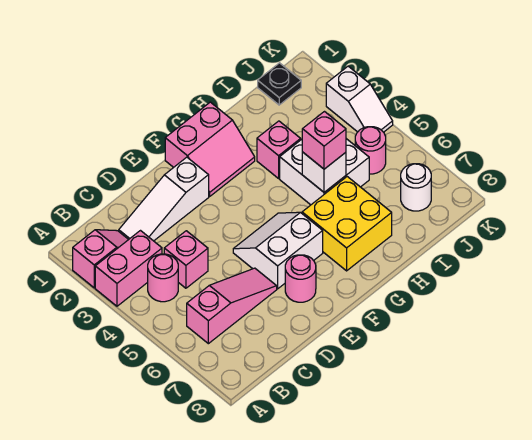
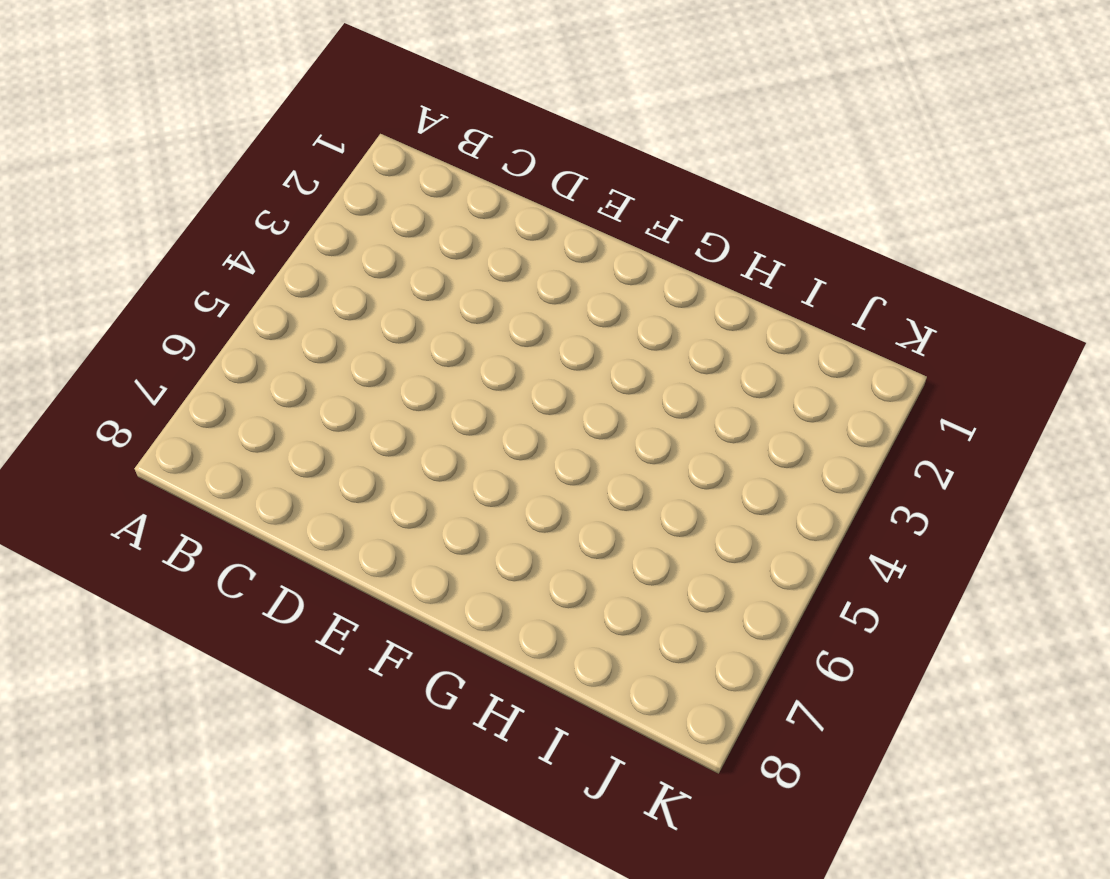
none -> pink slope A2:B2 level 1 top A
none -> pink brick A3:B3 level 1
none -> pink round brick B4 level 1

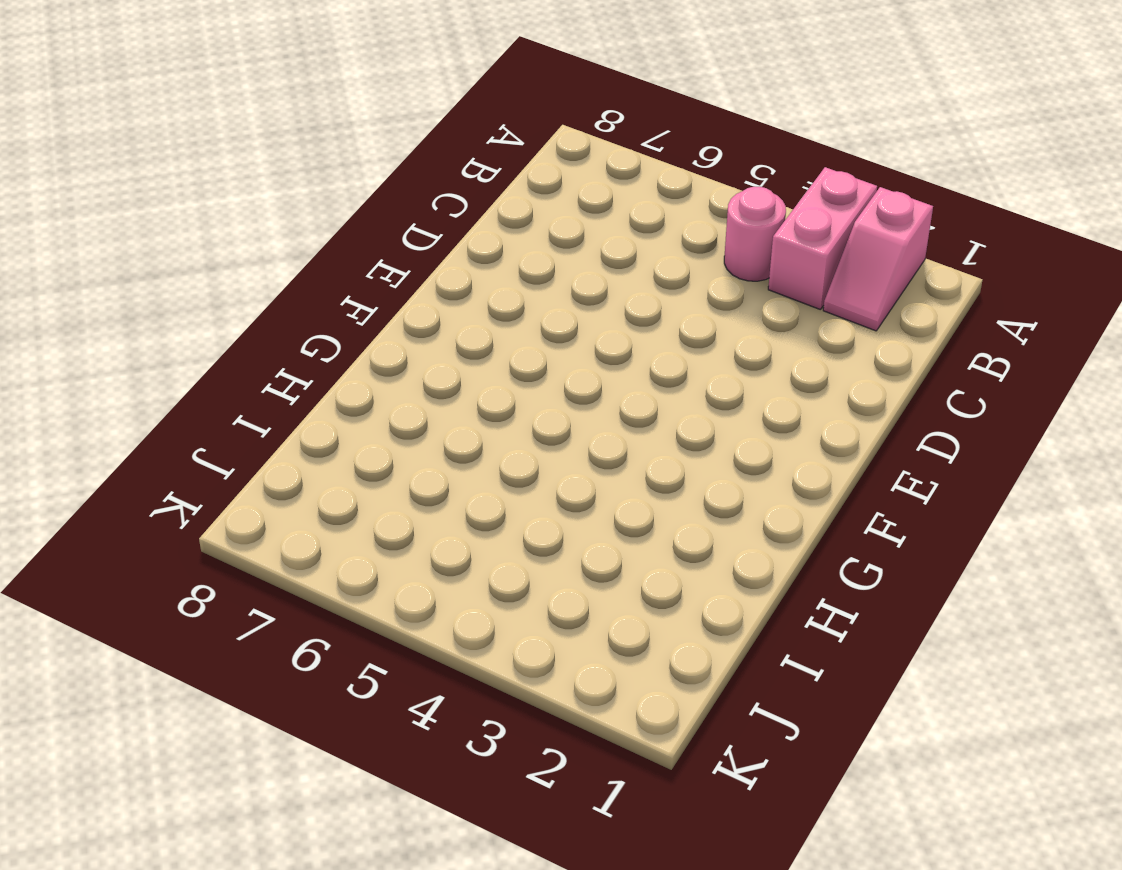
none -> pink slope B6:D6 level 1 top B
none -> white slope C2:E2 level 1 top E
none -> pink brick C4 level 1

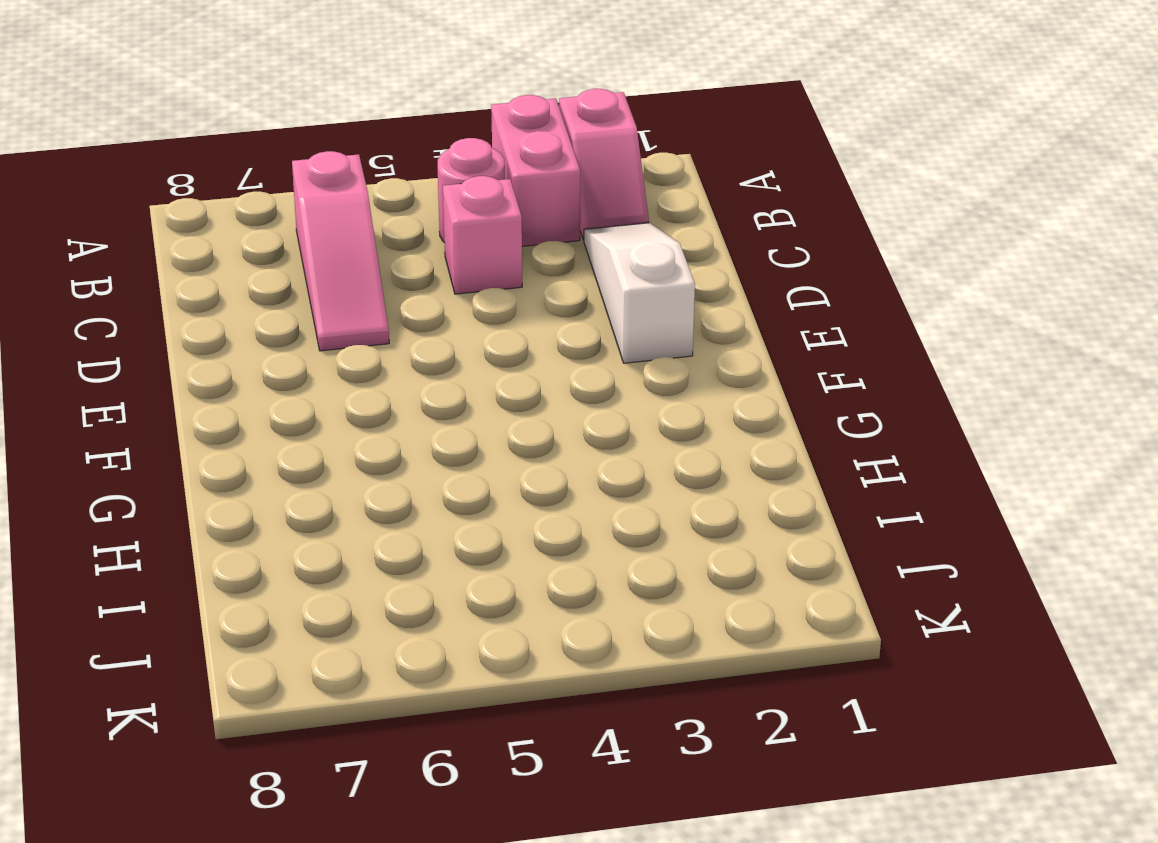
none -> white slope E5:F6 level 1 top 6
none -> pink round brick E7 level 1
none -> pink slope F1:G2 level 1 top 1

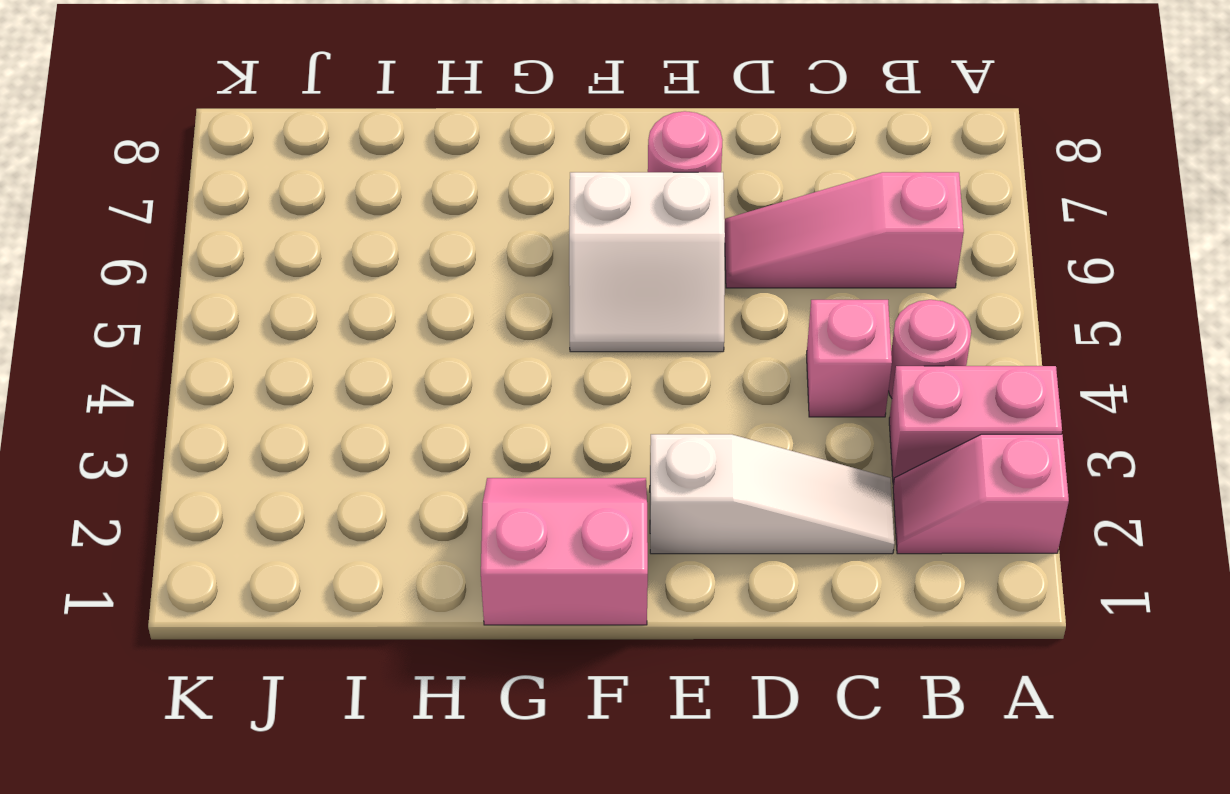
none -> yellow brick G6:H7 level 1
none -> pink brick H3 level 1
none -> white brick H4:I5 level 1

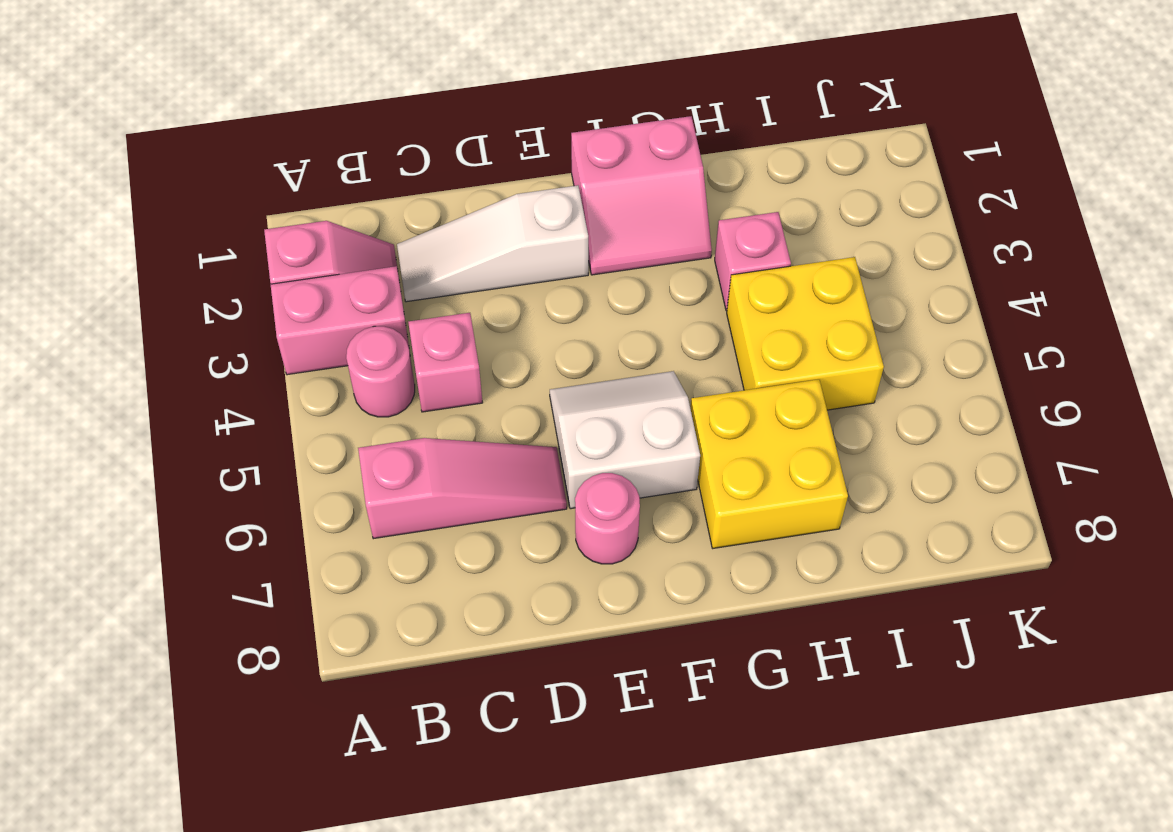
yellow brick H4:I5 level 1 -> white brick H4:I5 level 1
none -> black plate J1 level 1
none -> pink round brick J5 level 1
none -> white round brick J7 level 1

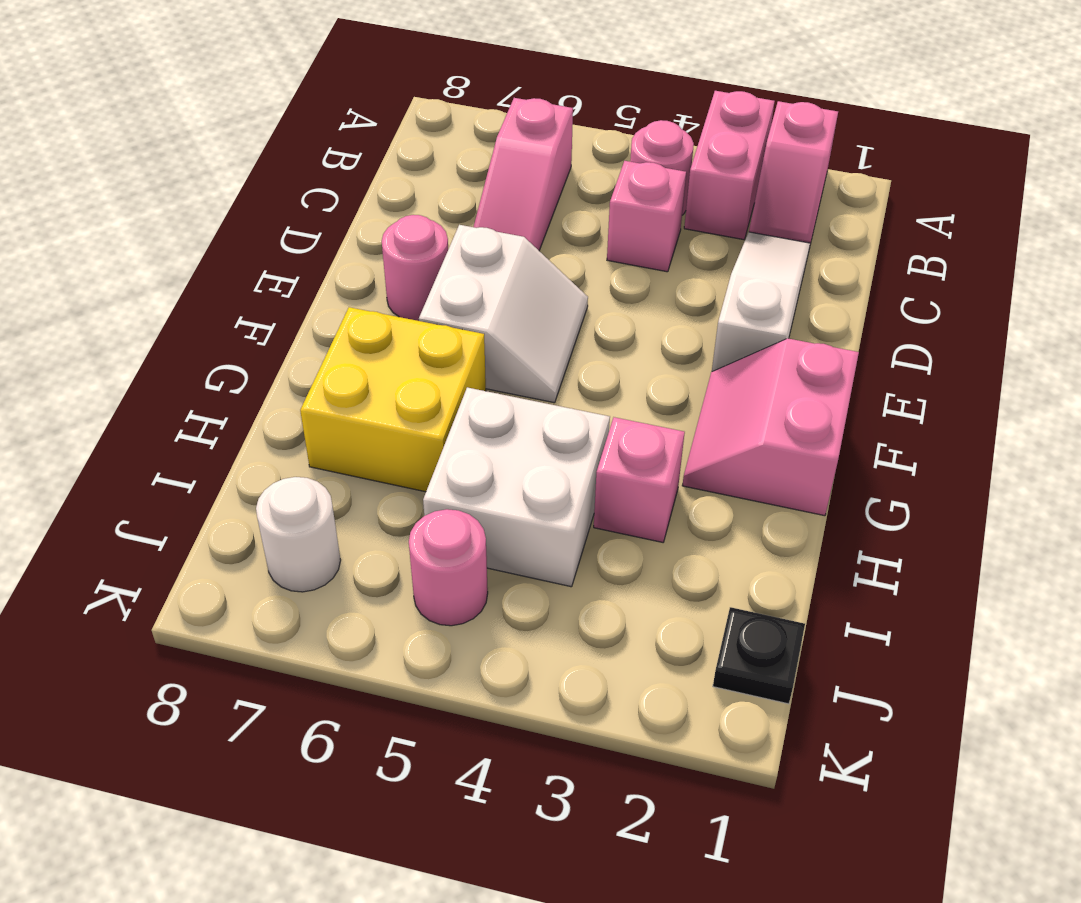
none -> white slope K3:K4 level 1 top 3
none -> white brick H5 level 2
none -> pink brick H5 level 3

